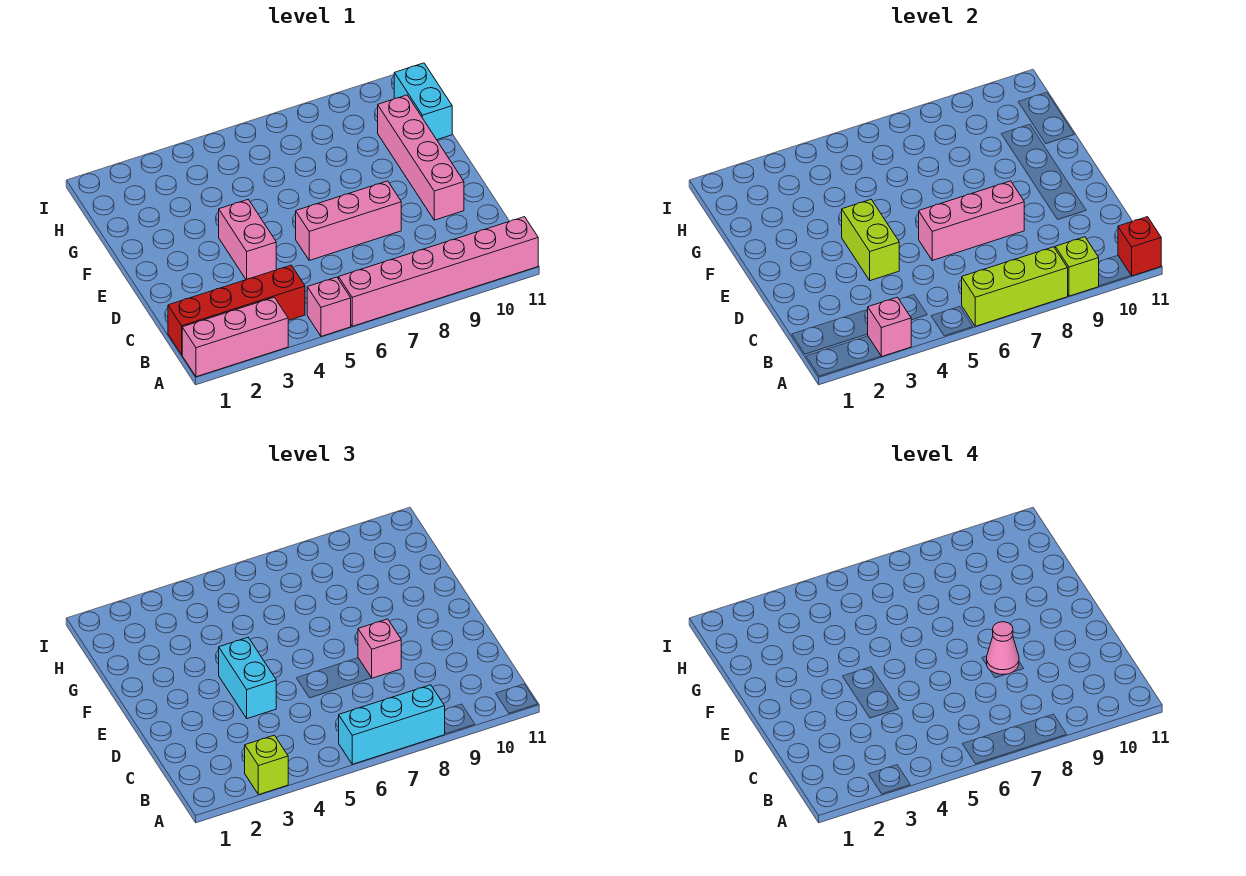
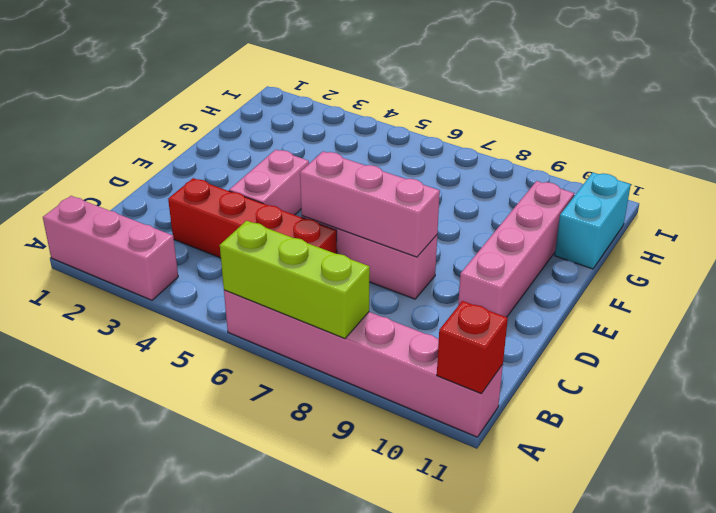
red brick C3:C6 level 1 -> red brick B1:B4 level 1
none -> pink brick A5 level 1
none -> pink brick A3 level 2
none -> lime brick A9 level 2

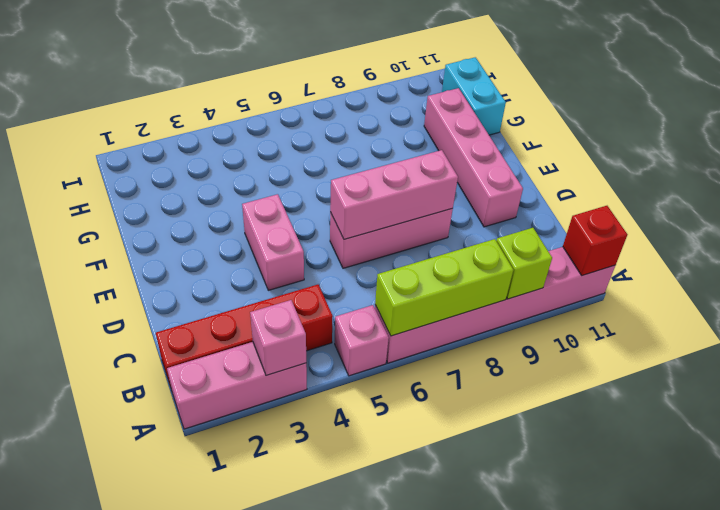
none -> lime brick D4:E4 level 2
none -> lime brick A3 level 3
none -> cyan brick A6:A8 level 3

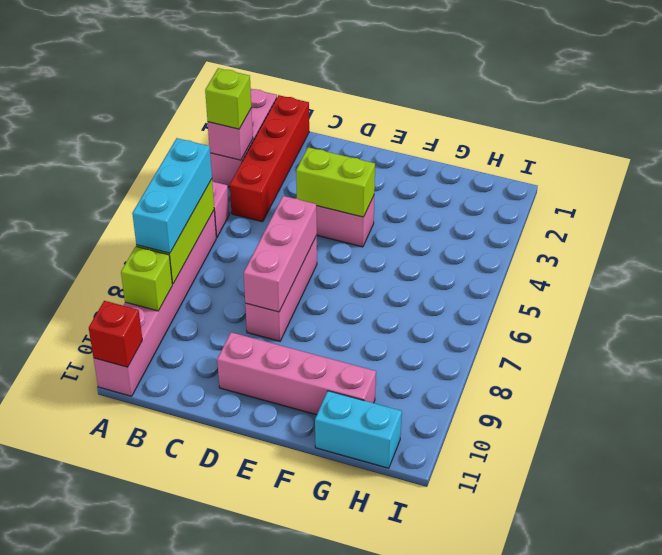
none -> cyan brick D4:E4 level 3
none -> pink brick D8 level 3
none -> pink cone D8 level 4

